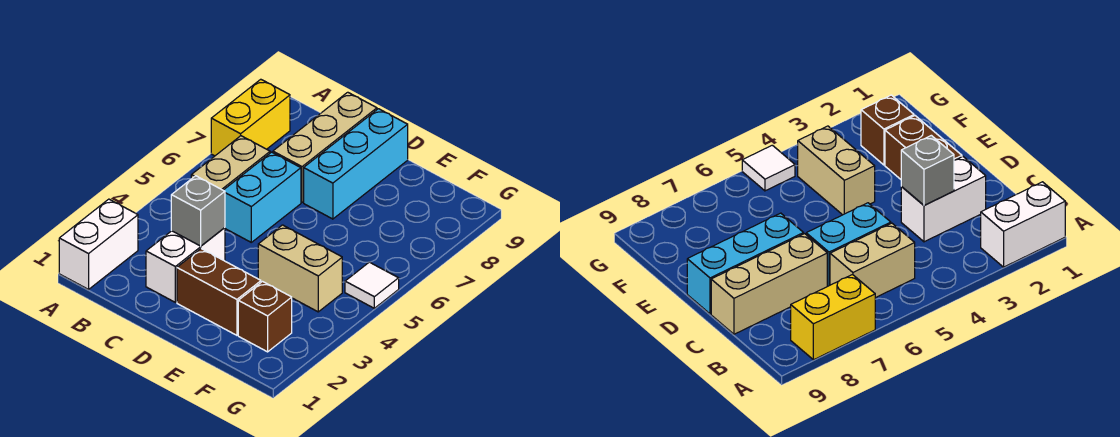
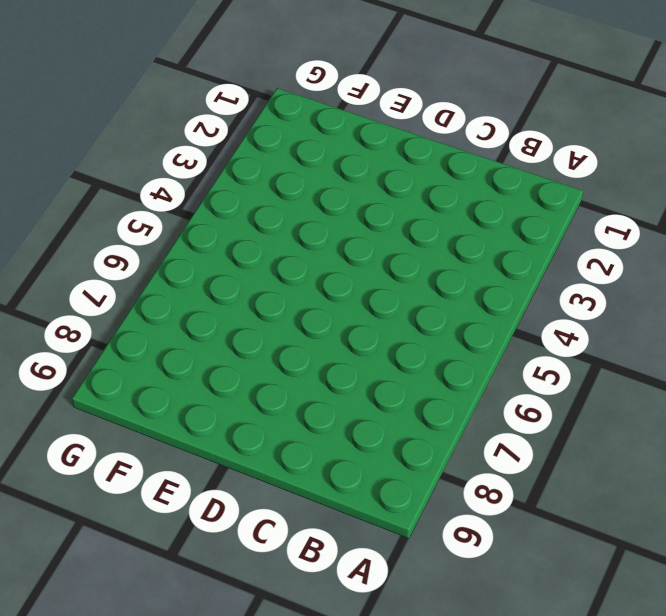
none -> white brick A1:A2 level 1
none -> yellow brick A7:A8 level 1
none -> tan brick B5:B6 level 1

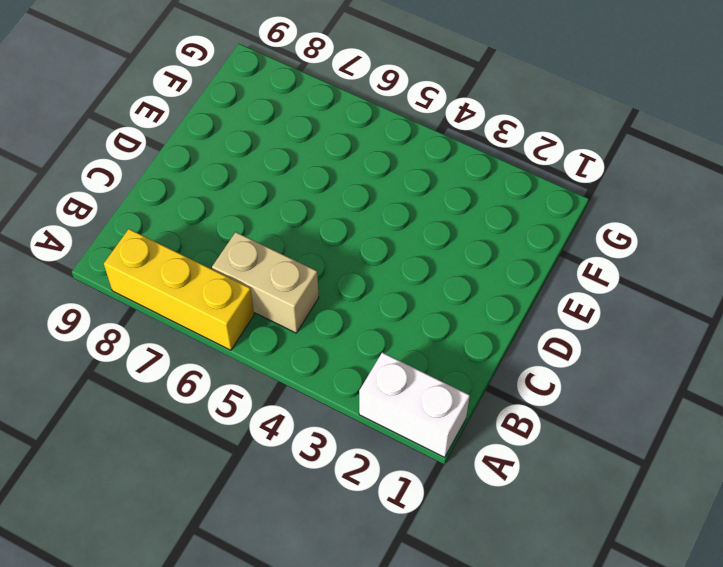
yellow brick A6:A8 level 1 -> yellow brick A7:A8 level 1
none -> white brick C2:C3 level 1
none -> cyan brick C5:C6 level 1
none -> tan brick C7:C9 level 1

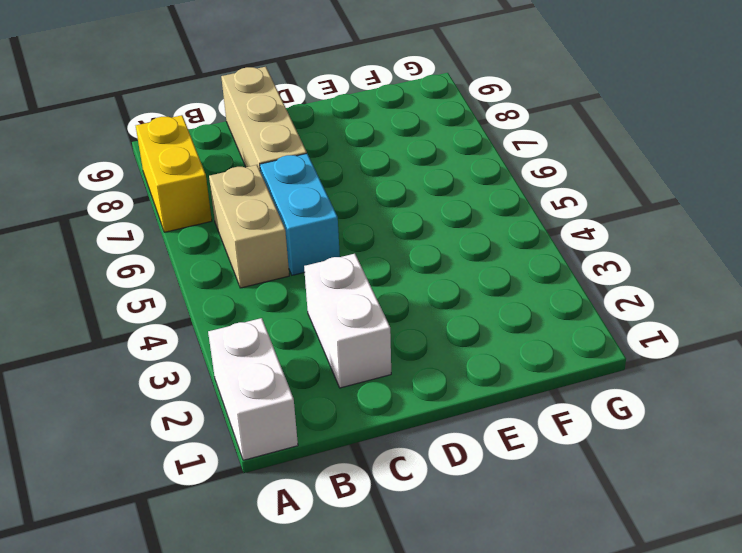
none -> brown brick D2:E2 level 1
none -> cyan brick D7:D9 level 1
none -> tan brick E4:F4 level 1

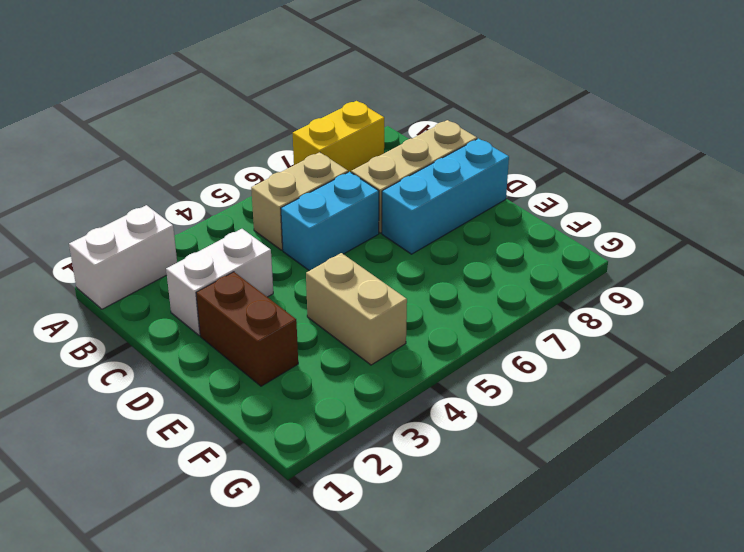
none -> brown brick F2 level 1
none -> white tile G5 level 1
none -> grey brick C3 level 2

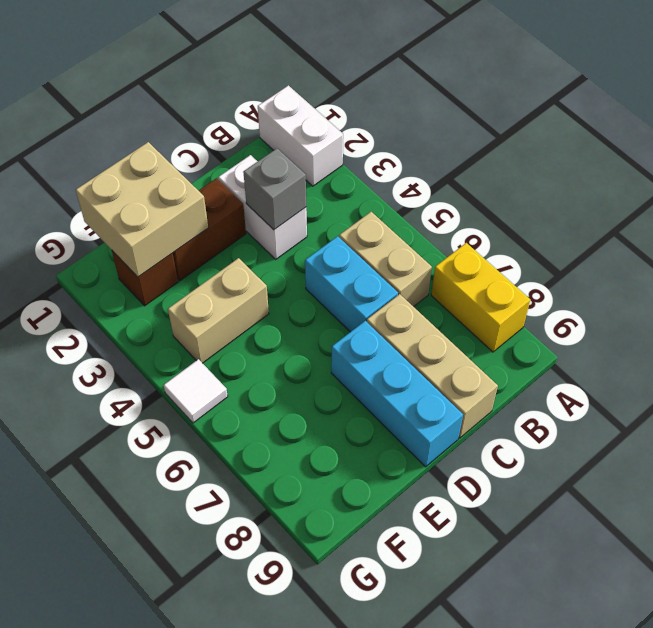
tan brick E1:F2 level 2 -> none

